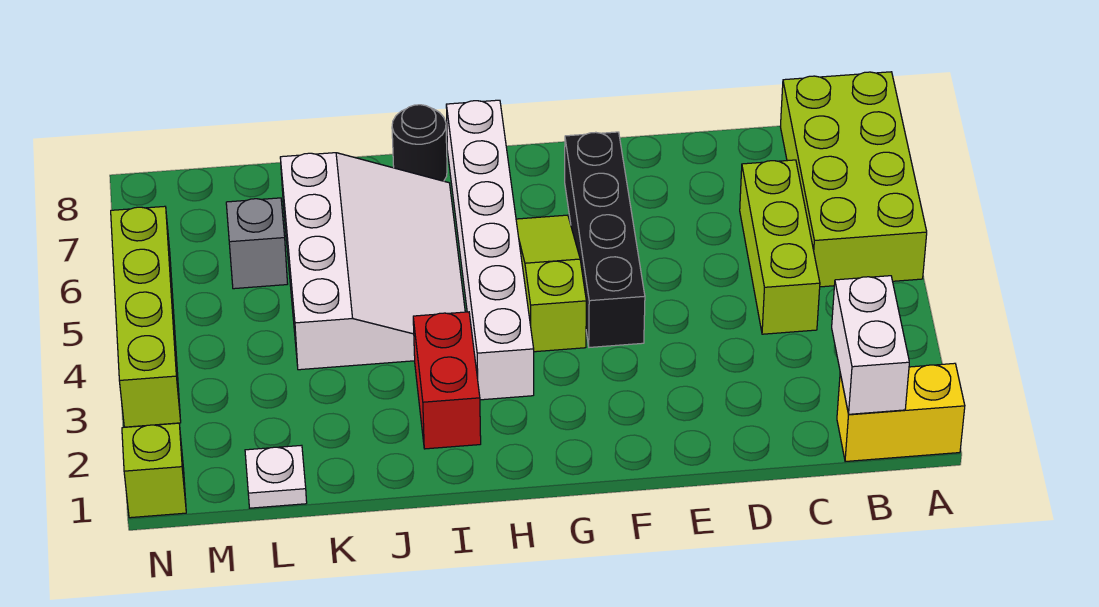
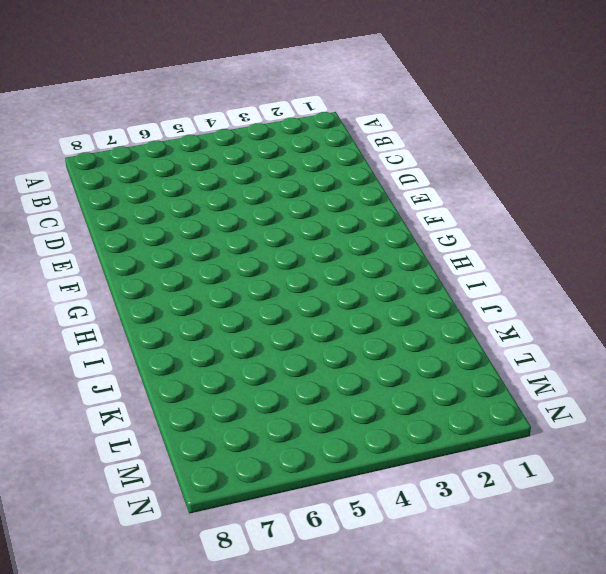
none -> yellow brick A1:B1 level 1
none -> lime brick A5:B8 level 1
none -> lime brick C4:C6 level 1

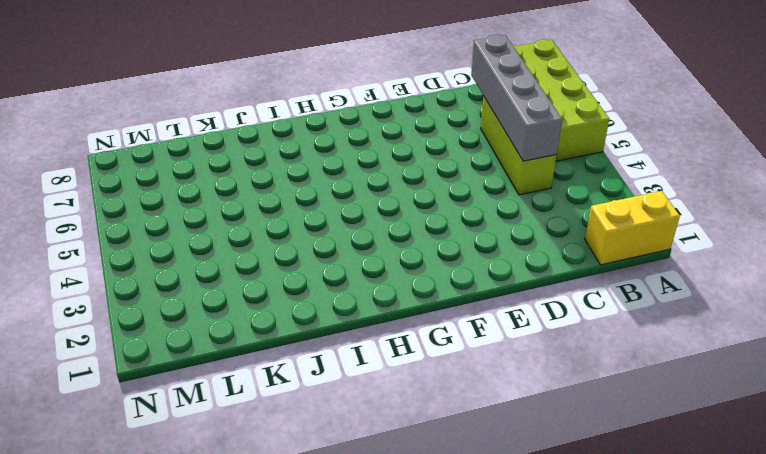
grey brick C4:C7 level 2 -> none
none -> black brick F4:F7 level 1
none -> lime slope G4:G6 level 1 top 4
none -> white brick H3:H8 level 1

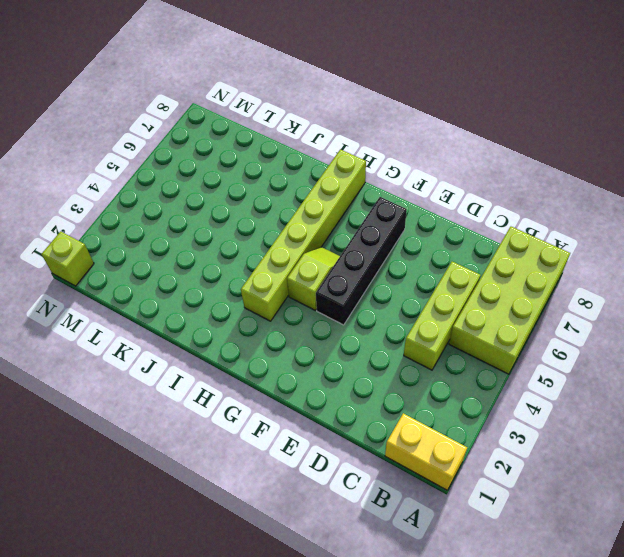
lime slope G4:G5 level 1 top 4 -> lime slope G4:G6 level 1 top 4
lime brick H3:H8 level 1 -> white brick H3:H8 level 1
none -> red brick I2:I3 level 1
none -> white slope I4:K7 level 1 top K
none -> black round brick I8 level 1

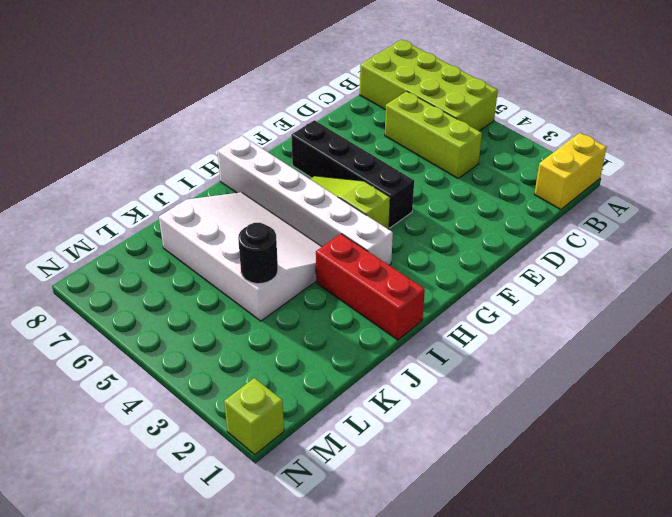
red brick I1:I3 level 1 -> red brick I2:I3 level 1
black round brick K4 level 2 -> black round brick I8 level 1
none -> white plate L1 level 1
none -> grey brick L6 level 1
none -> lime brick N3:N6 level 1

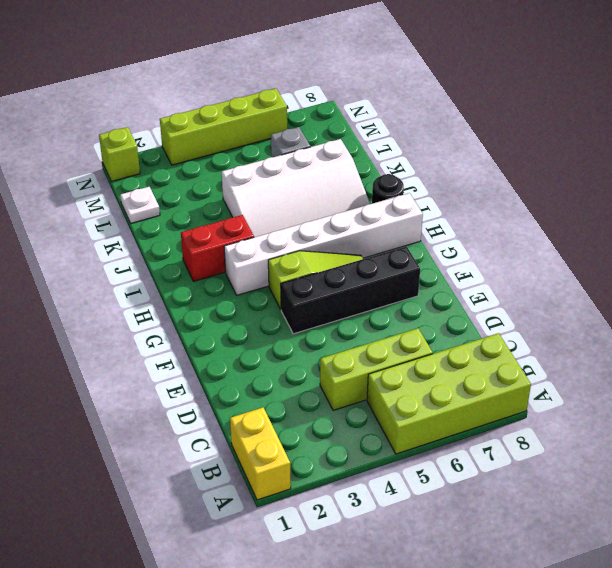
none -> white brick B1:B2 level 2

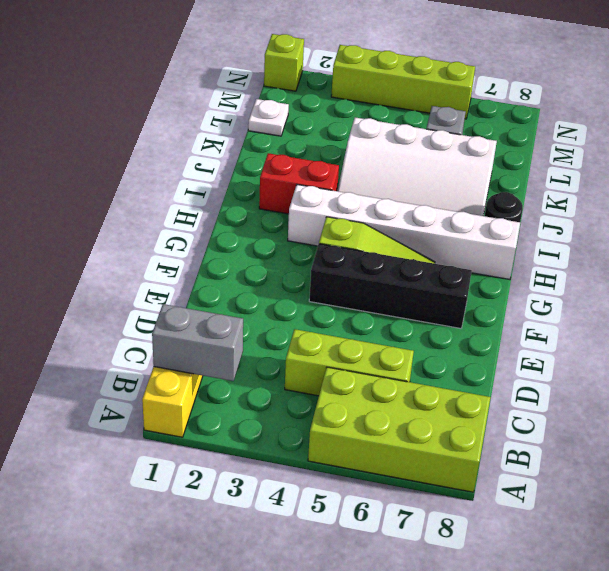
grey brick B1:B2 level 2 -> white brick B1:B2 level 2

